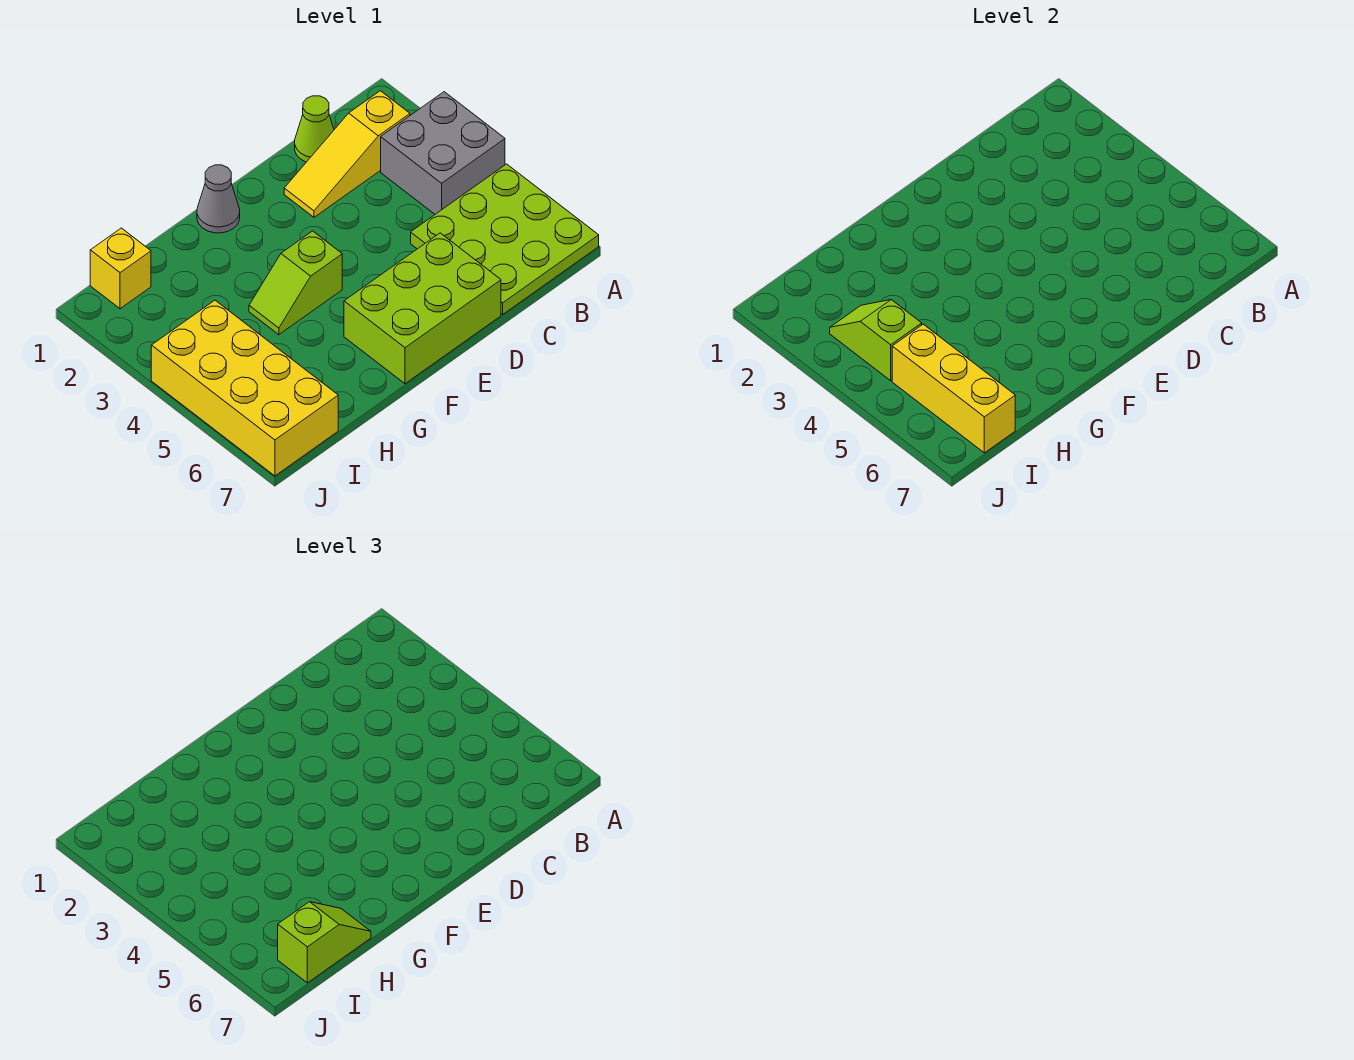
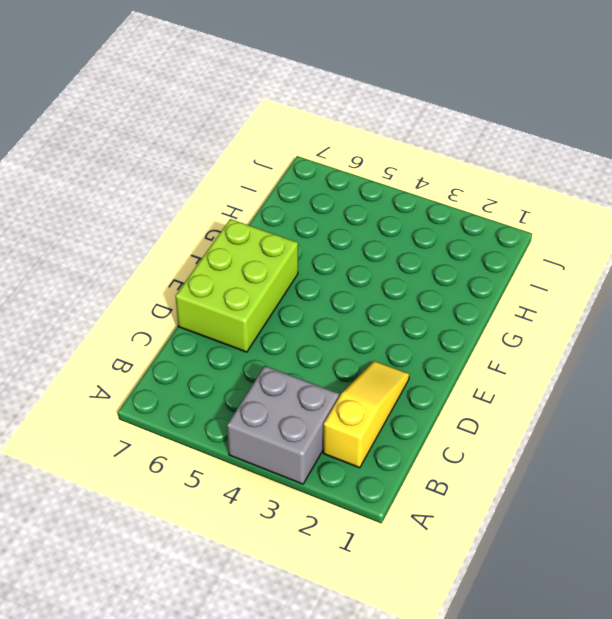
none -> lime plate A5:C7 level 1
none -> lime cone C1 level 1
none -> grey cone F1 level 1

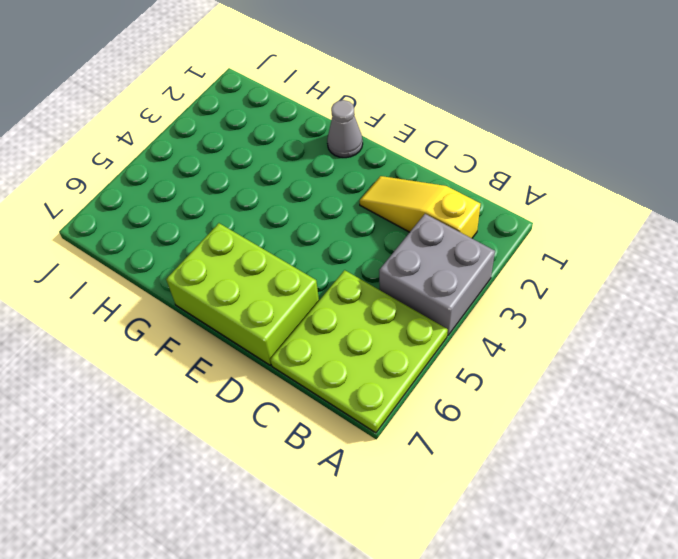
none -> lime cone C1 level 1
none -> lime slope F4:G4 level 1 top F
none -> yellow brick I1 level 1

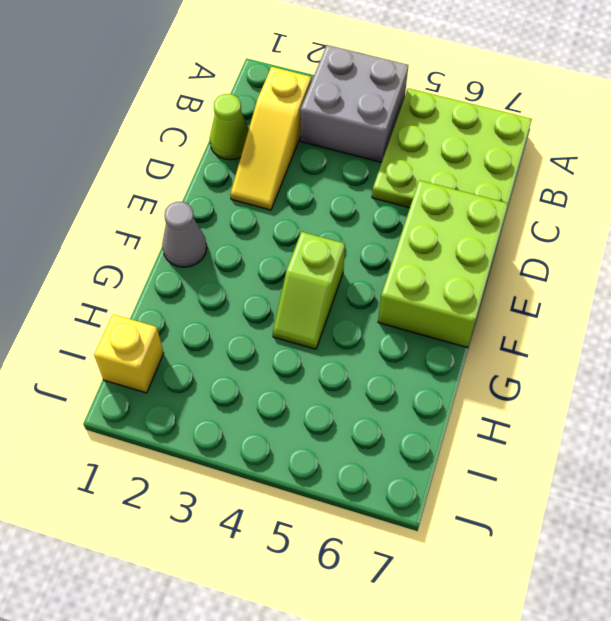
none -> yellow brick I4:J7 level 1
none -> lime slope I3:I4 level 2 top 4
none -> yellow brick I5:I7 level 2

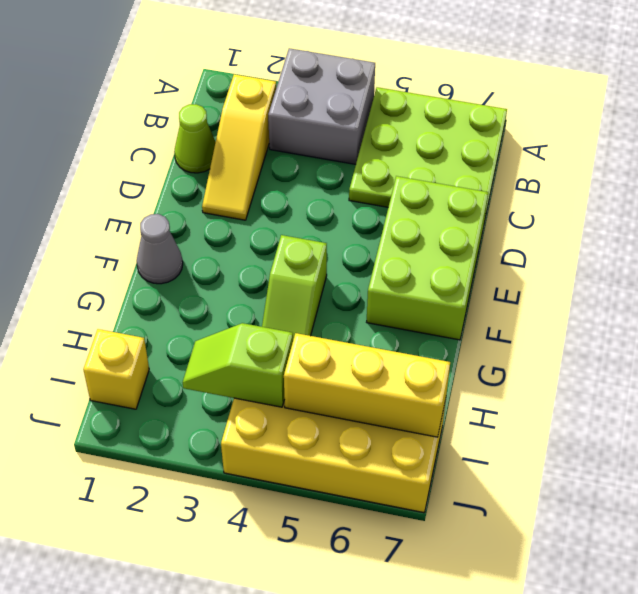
none -> lime slope H7:I7 level 3 top I

